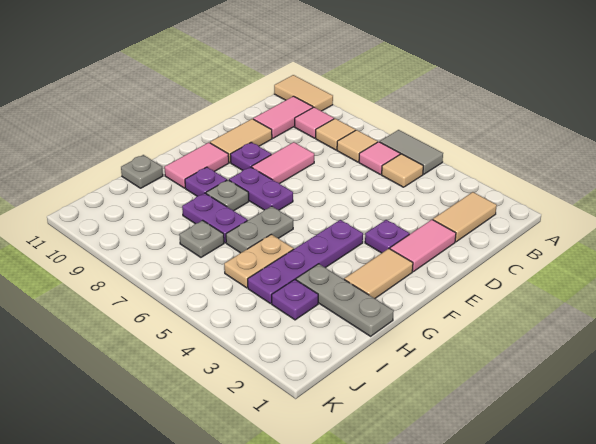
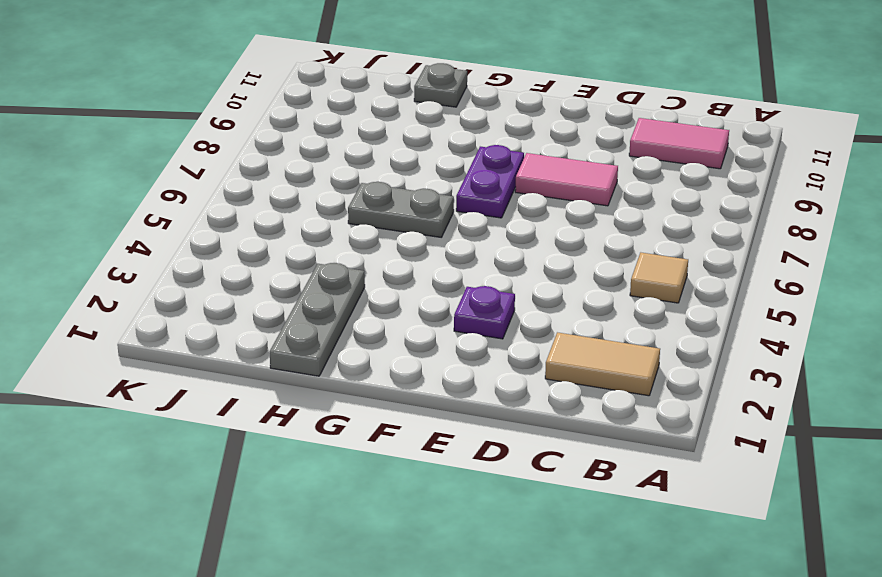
none -> grey tile A5:A6 level 1
none -> tan tile A10:A11 level 1
none -> pink tile B6 level 1

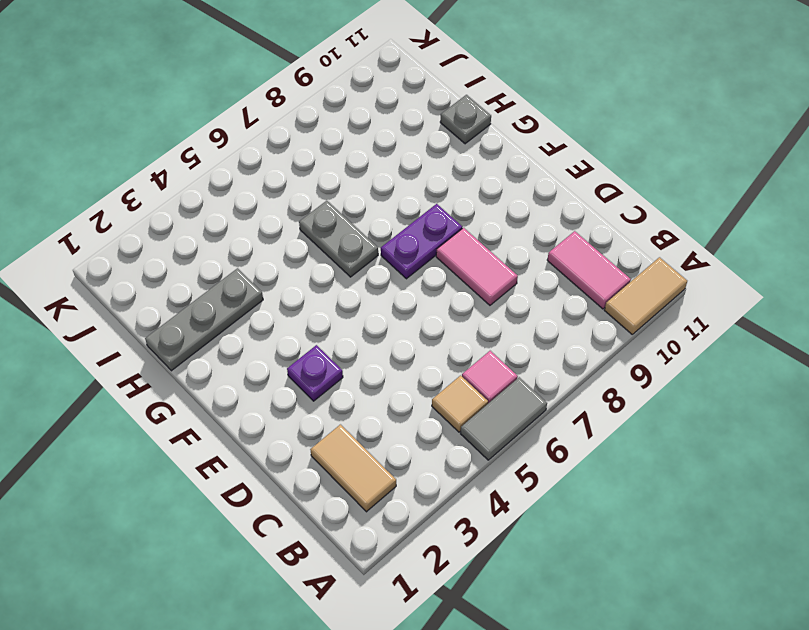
none -> tan tile B7 level 1
none -> tan tile B8 level 1
none -> pink tile B9 level 1

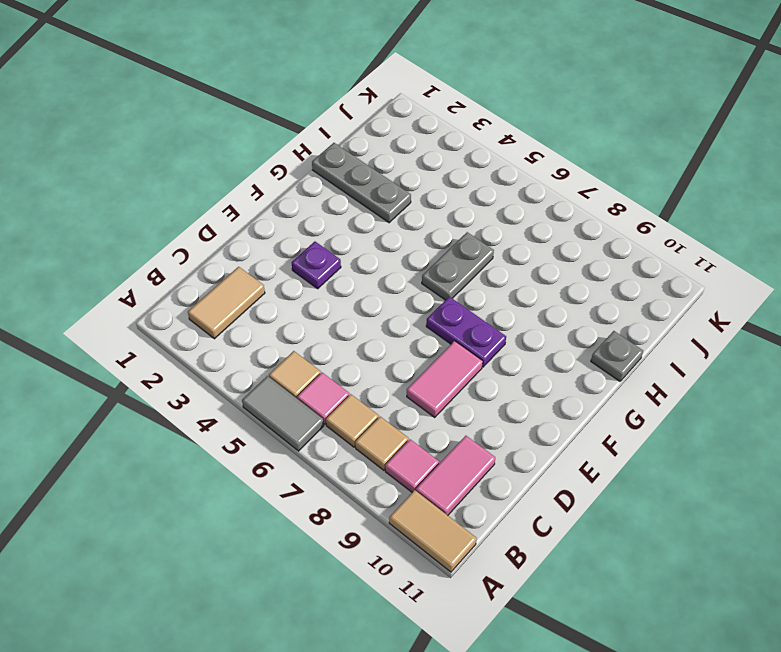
none -> pink tile D2:E2 level 1
none -> tan tile D10:E10 level 1
none -> purple plate E9 level 1

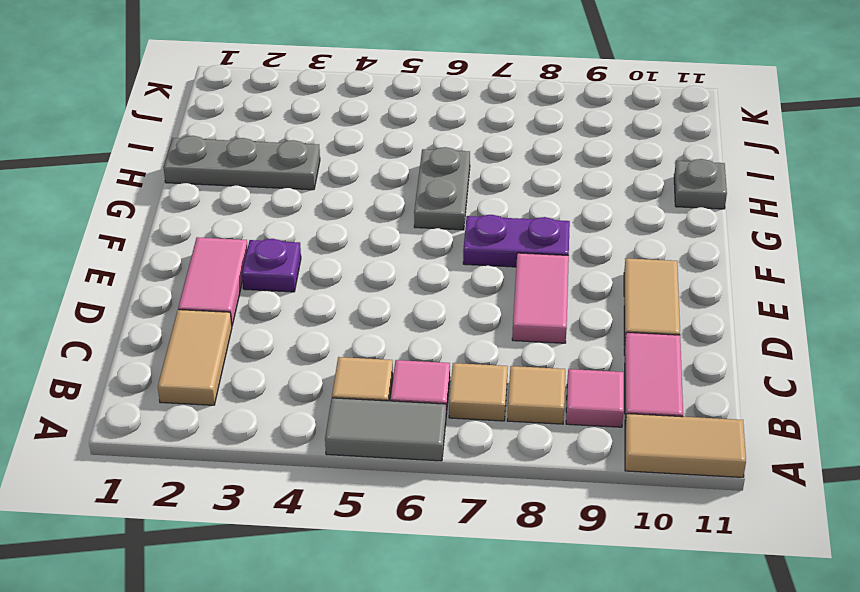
none -> purple plate E9 level 1
none -> tan tile F2:G2 level 1
none -> purple plate F4:I4 level 1

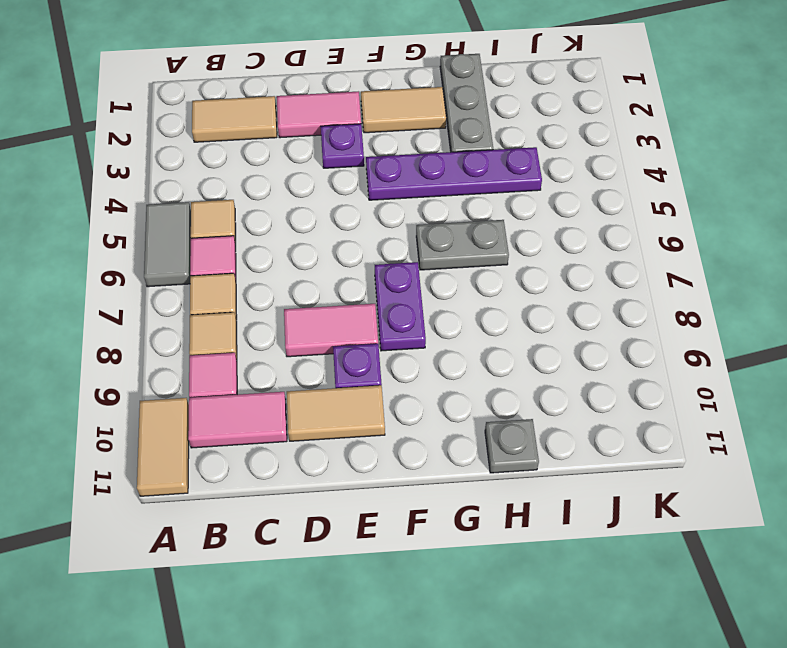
none -> pink tile F10:G10 level 1
none -> grey plate G8 level 1
none -> purple plate G9 level 1

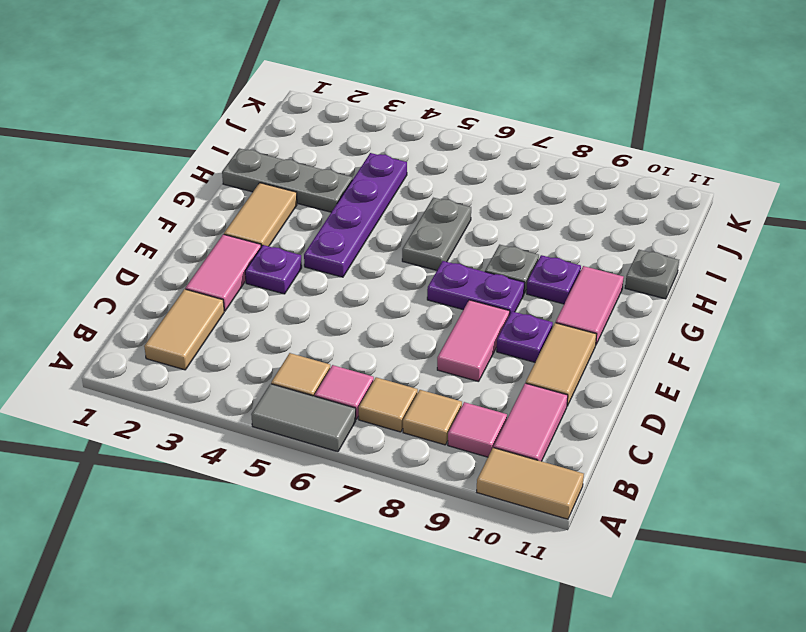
none -> tan plate H5:I5 level 1
none -> purple plate H7:H8 level 1
none -> purple plate I3 level 1

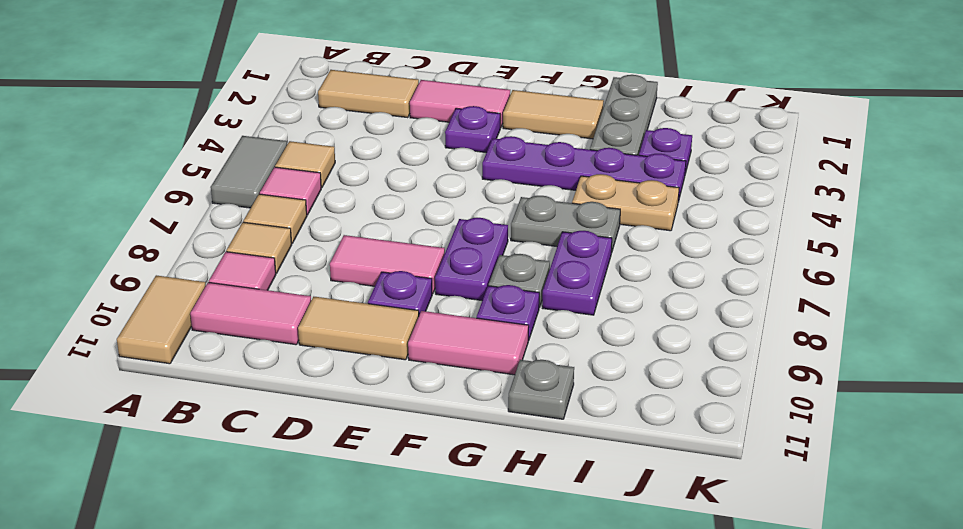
none -> grey plate I7 level 1

